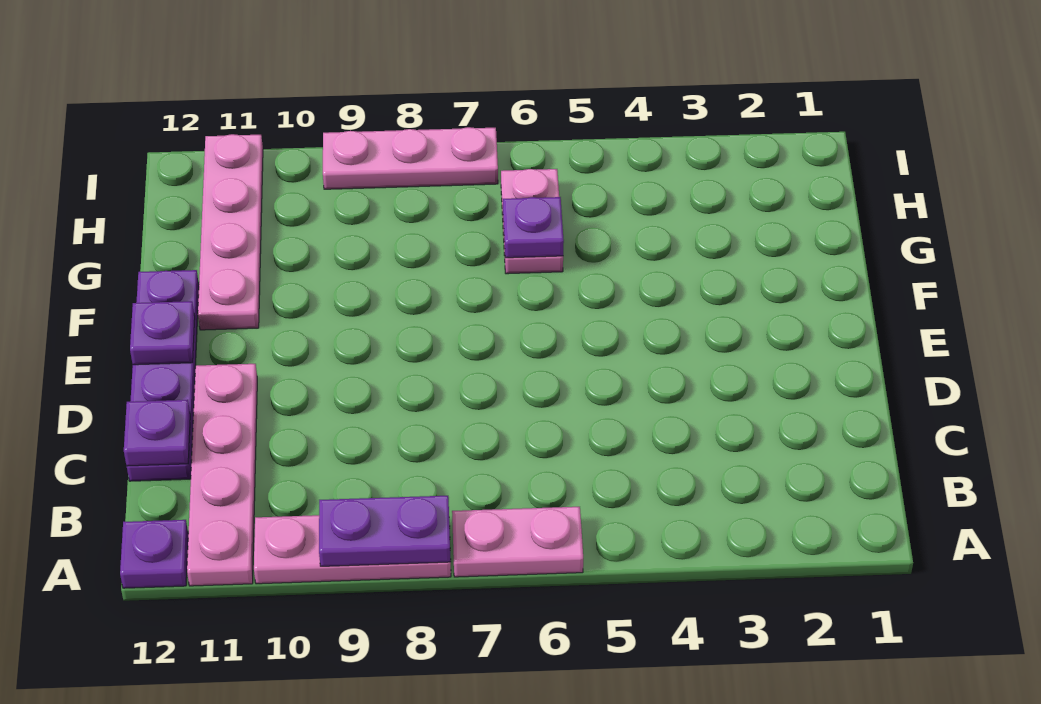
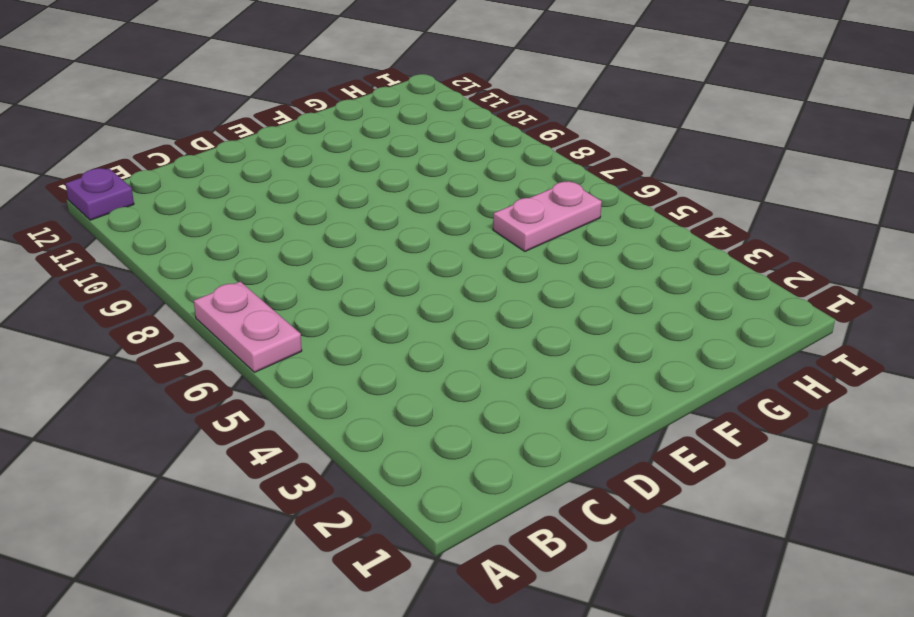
none -> pink plate A8:A10 level 1
none -> pink plate A11:D11 level 1
none -> purple plate C12:F12 level 1

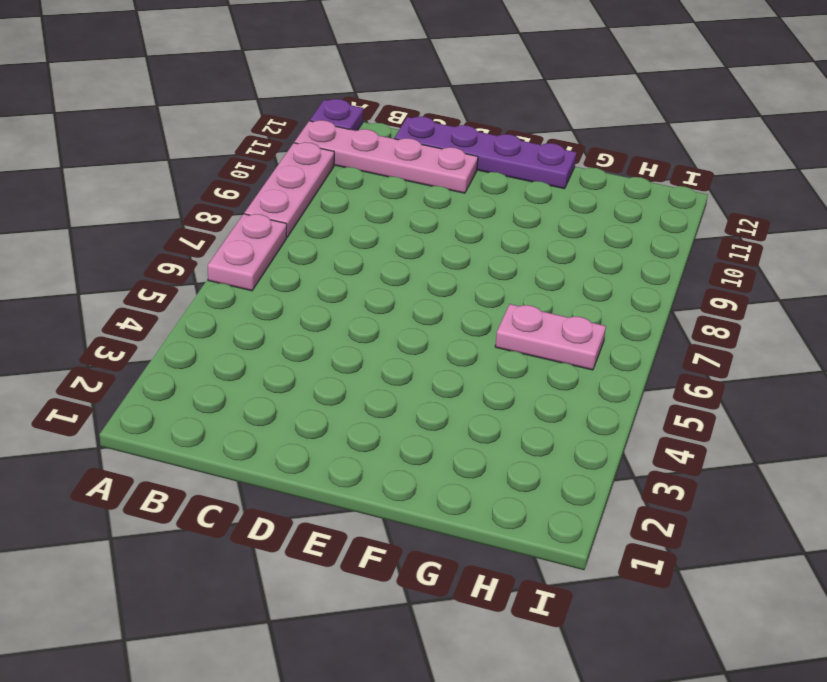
none -> pink plate F11:I11 level 1
none -> pink plate I7:I9 level 1
none -> purple plate A8:A9 level 2

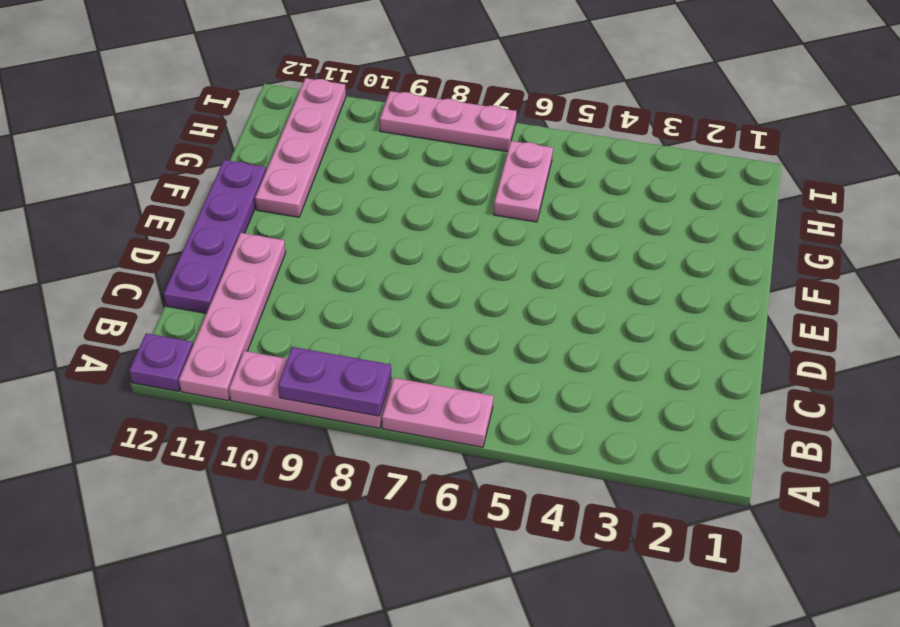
none -> purple plate C12 level 2
none -> purple plate E12 level 2
none -> purple plate G6 level 2

